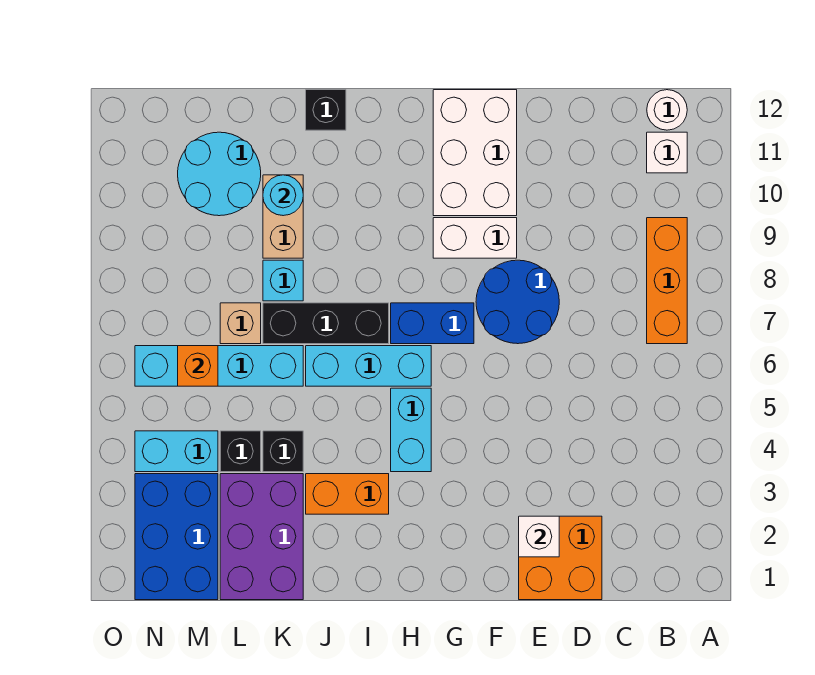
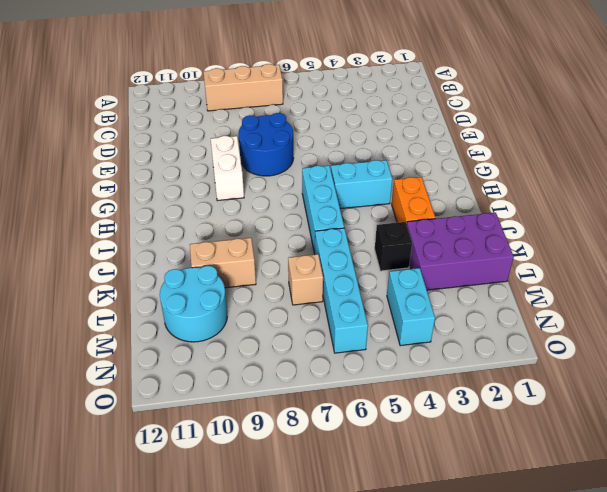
tan brick B7:B9 level 1 -> orange brick B7:B9 level 1
none -> white brick B11 level 1
none -> white round brick B12 level 1
none -> orange brick D1:E2 level 1

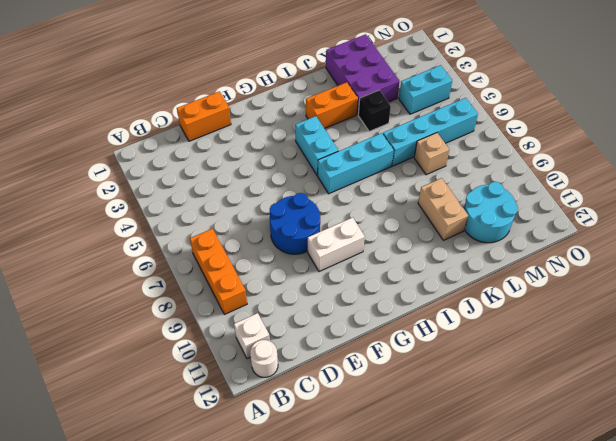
orange brick D1:E1 level 1 -> orange brick D1:E2 level 1
none -> white brick F10:G12 level 1
none -> blue brick G7:H7 level 1
none -> black brick I7:K7 level 1

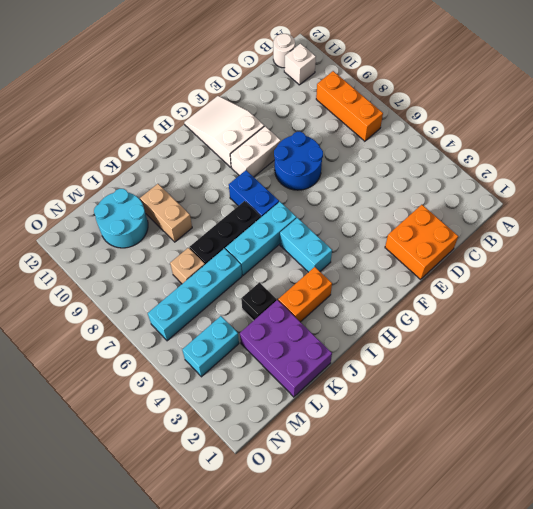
white slope F10:G12 level 1 top 10 -> white brick F10:G12 level 1
blue brick H7:H8 level 1 -> blue brick G7:H7 level 1
none -> black brick J12 level 1
none -> cyan brick K8 level 1
none -> black brick L4 level 1

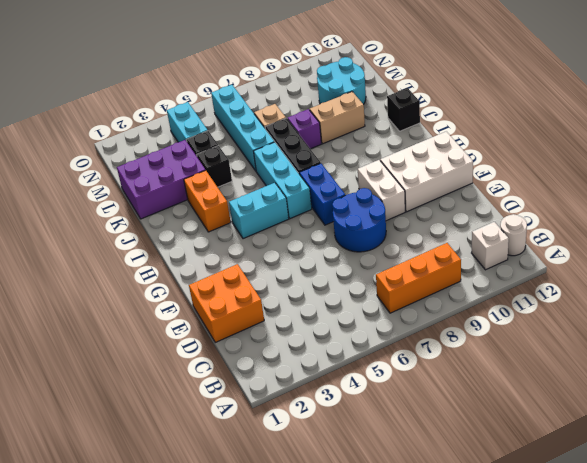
purple brick K8 level 1 -> cyan brick K8 level 1
none -> blue brick M1:N3 level 1
none -> white brick E2 level 2
none -> cyan round brick K10 level 2

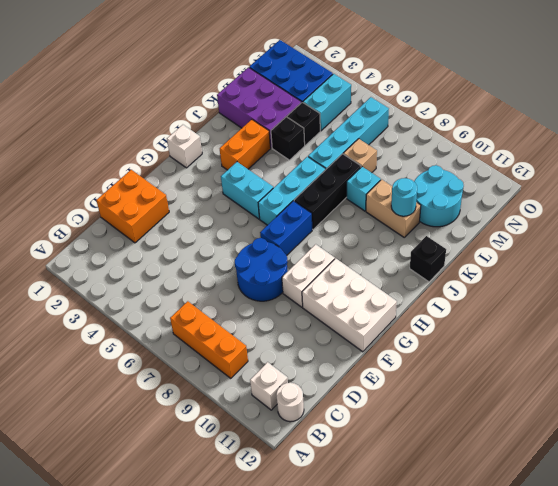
white brick H1 level 1 -> white brick E2 level 2
none -> orange brick M6 level 2

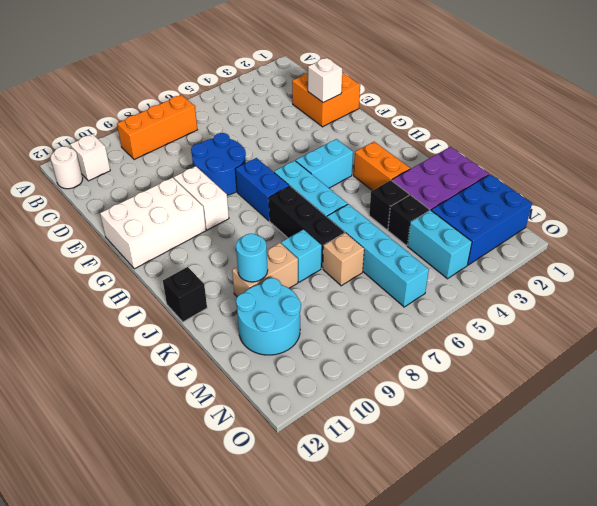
none -> orange brick M6 level 2

